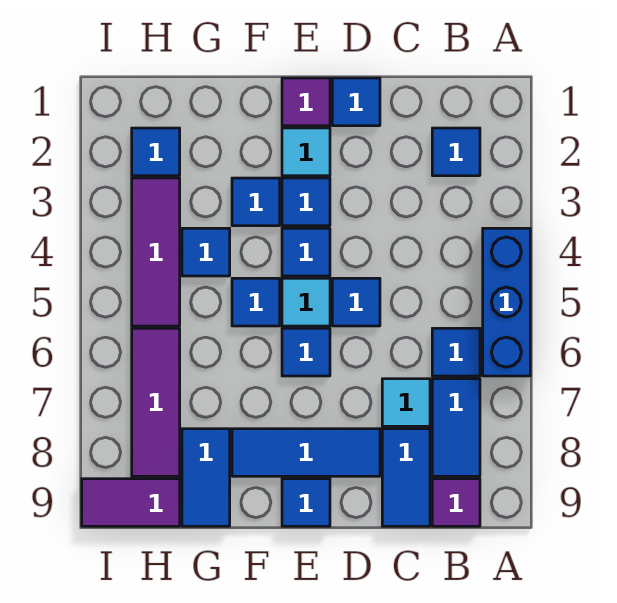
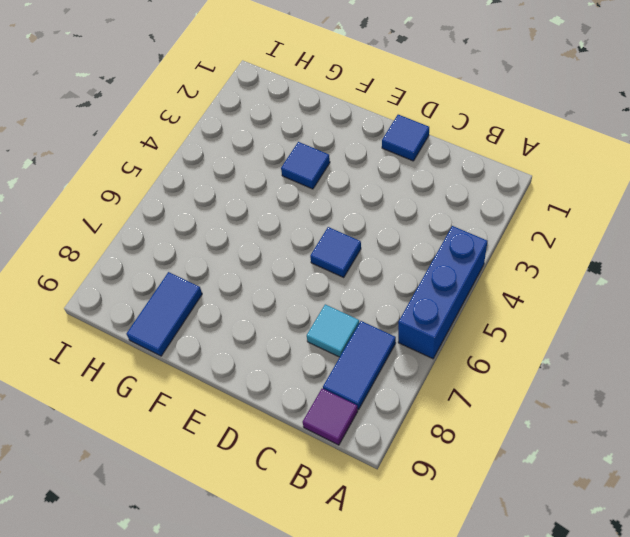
none -> blue tile B2 level 1
none -> blue tile B6 level 1
none -> blue tile C8:C9 level 1

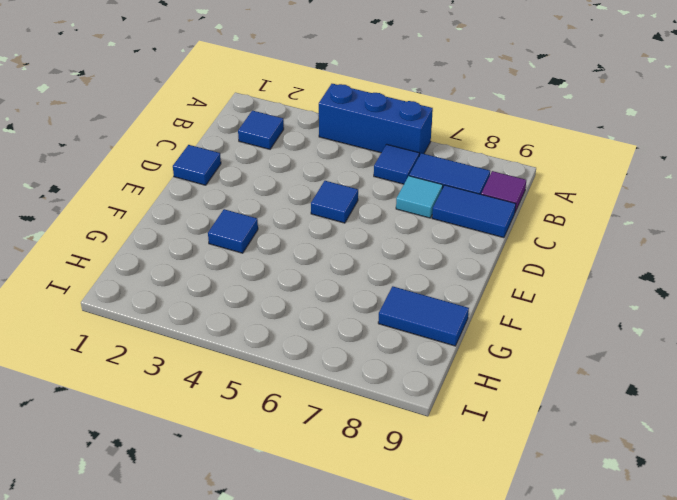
none -> blue tile D8:F8 level 1
none -> purple tile E1 level 1
none -> cyan tile E2 level 1

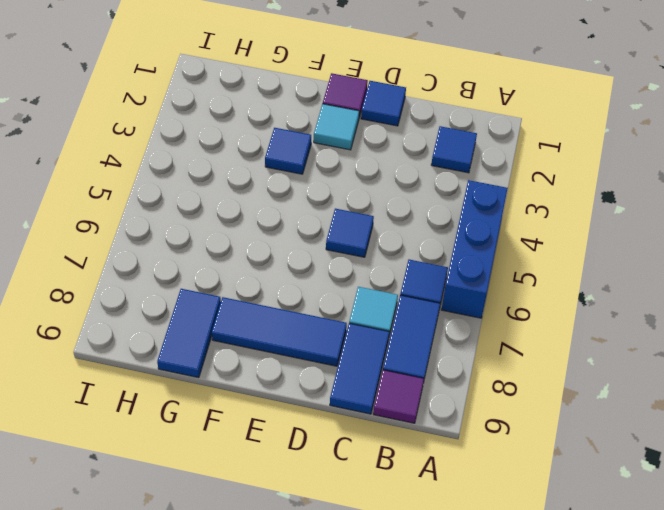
none -> blue tile E3 level 1
none -> blue tile E4 level 1
none -> cyan tile E5 level 1

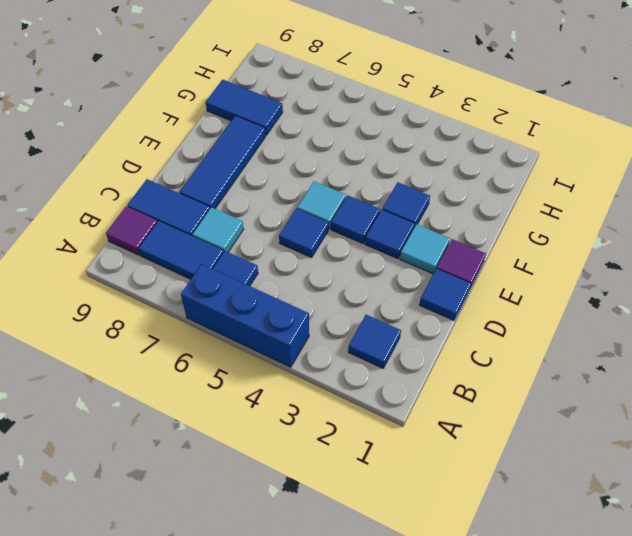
none -> blue tile E6 level 1
none -> blue tile E9 level 1
none -> blue tile F5 level 1

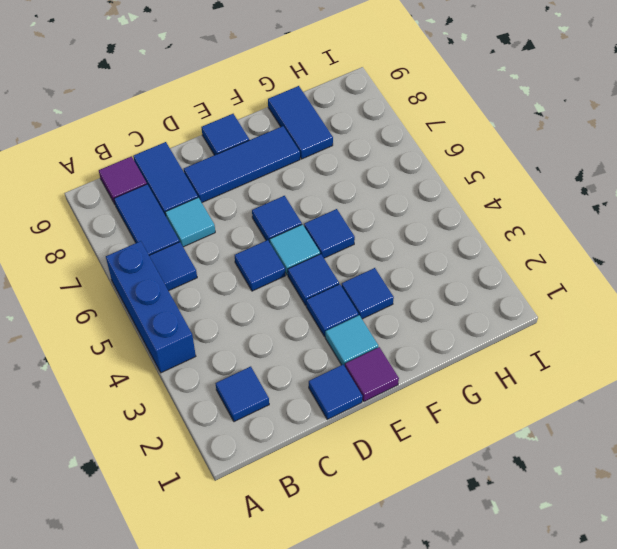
none -> blue tile G4 level 1
none -> blue tile H2 level 1
none -> purple tile H3:H5 level 1

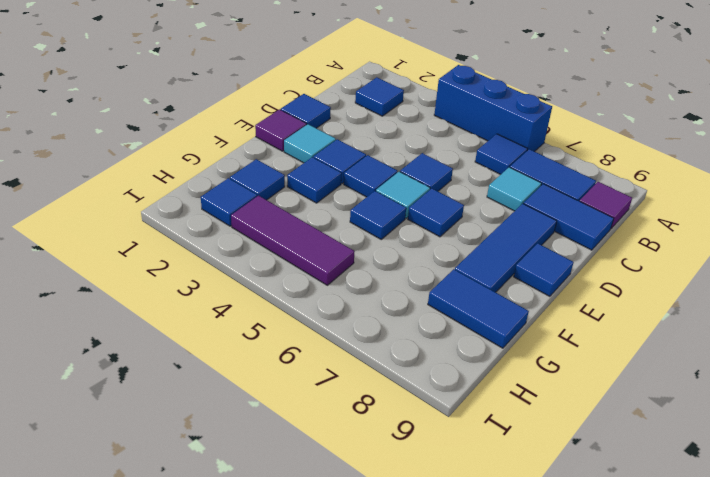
blue tile G2 level 1 -> blue tile G4 level 1
none -> purple tile H6:H8 level 1
none -> purple tile H9:I9 level 1

